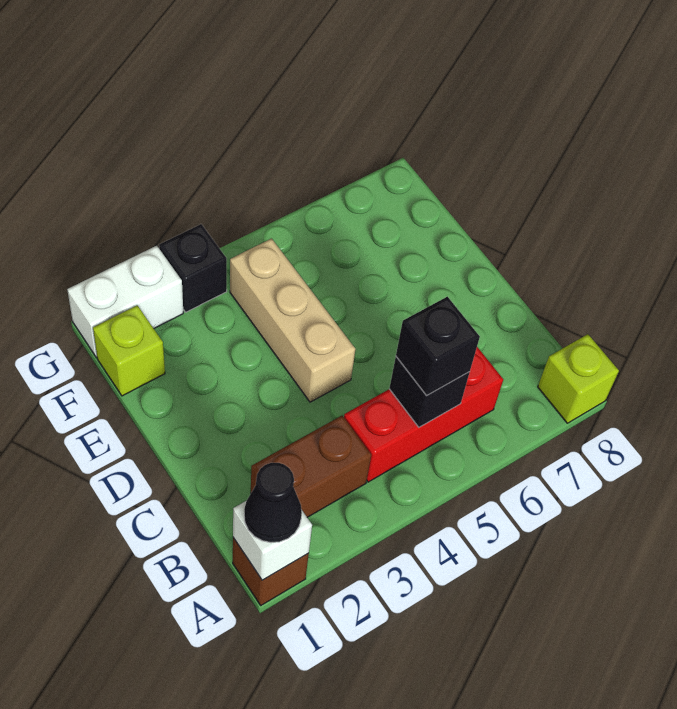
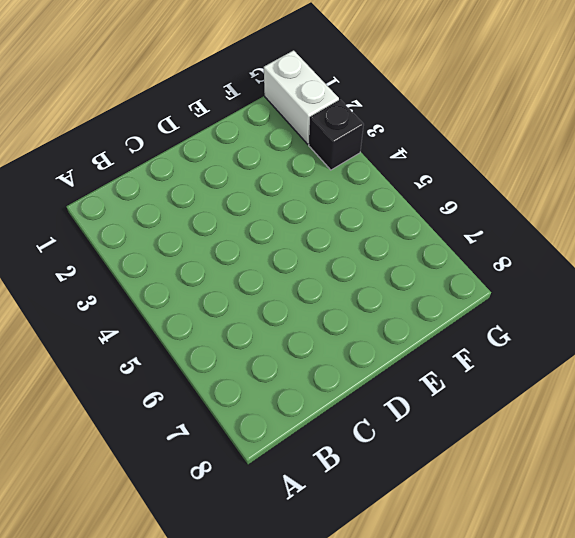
none -> brown brick A1 level 1
none -> lime brick A8 level 1
none -> brown brick B2:B3 level 1

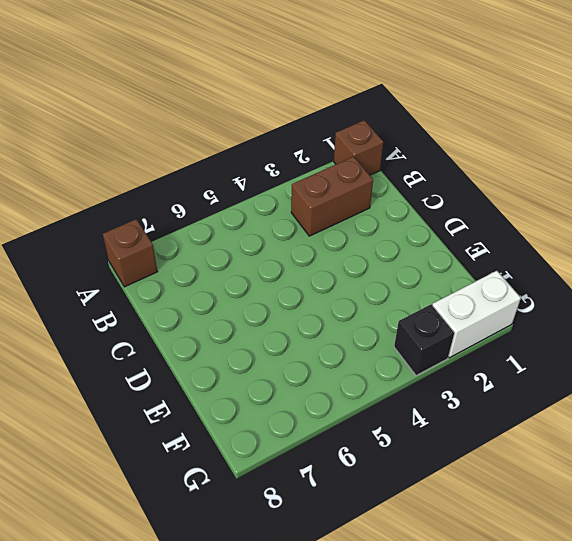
brown brick A8 level 1 -> lime brick A8 level 1
none -> red brick B4:B6 level 1
none -> tan brick D4:F4 level 1
none -> lime brick F1 level 1

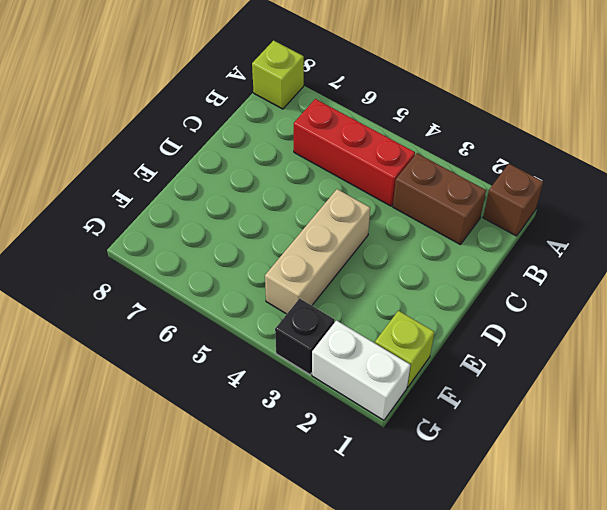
none -> white brick A1 level 2
none -> black brick B5 level 2
none -> black cone A1 level 3

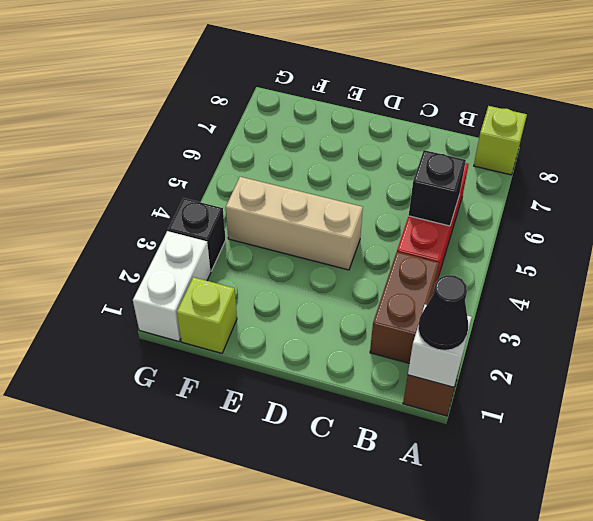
none -> black brick B5 level 3

